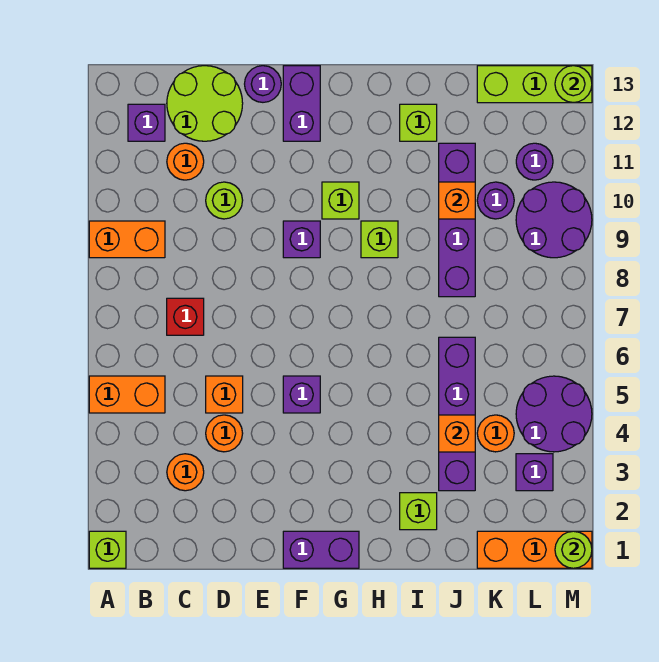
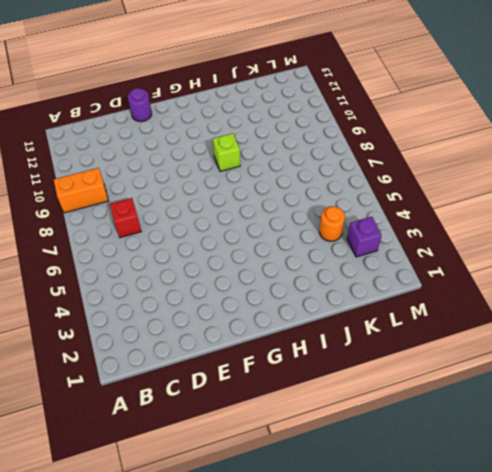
none -> lime brick A1 level 1
none -> orange brick A5:B5 level 1
none -> purple brick B12 level 1
none -> orange round brick C3 level 1

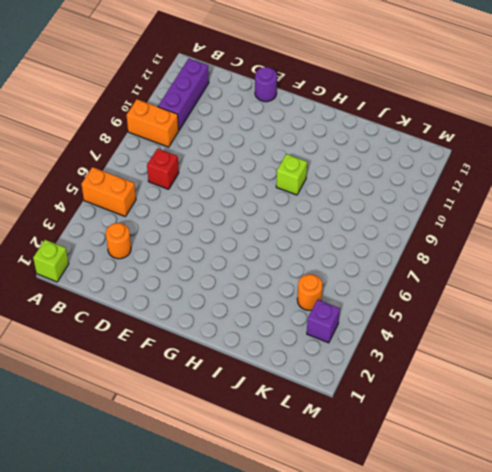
purple brick B10:B12 level 1 -> purple brick B12 level 1
none -> orange round brick C11 level 1
none -> lime round brick C12:D13 level 1
none -> orange round brick D4 level 1
none -> orange brick D5 level 1

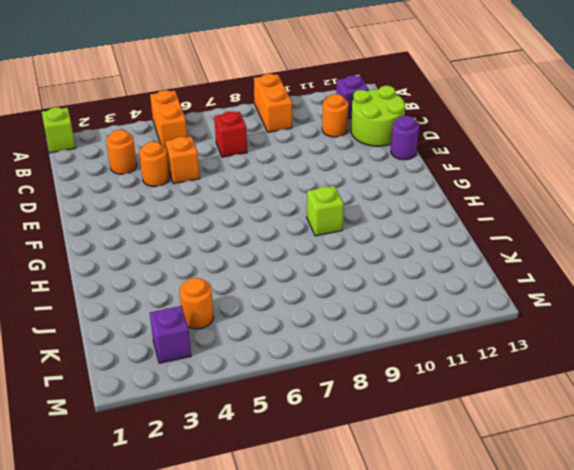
none -> lime round brick D10 level 1
none -> purple brick F1:G1 level 1
none -> purple brick F5 level 1
none -> purple brick F9 level 1

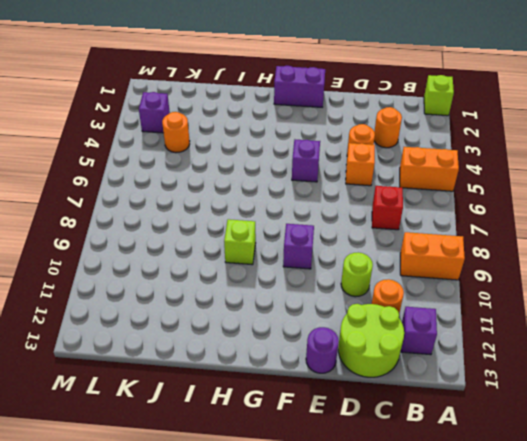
none -> purple brick F12:F13 level 1
none -> lime brick G10 level 1
none -> lime brick I2 level 1
none -> lime brick I12 level 1

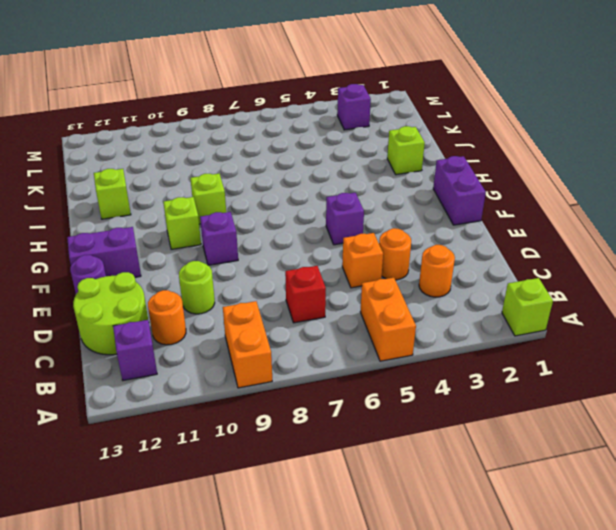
none -> purple brick J3:J6 level 1
none -> purple brick J8:J11 level 1
none -> orange brick K1:M1 level 1
none -> orange round brick K4 level 1

